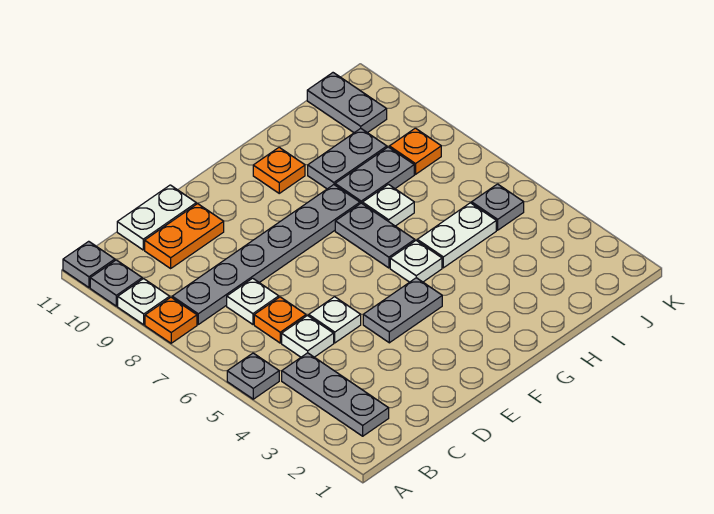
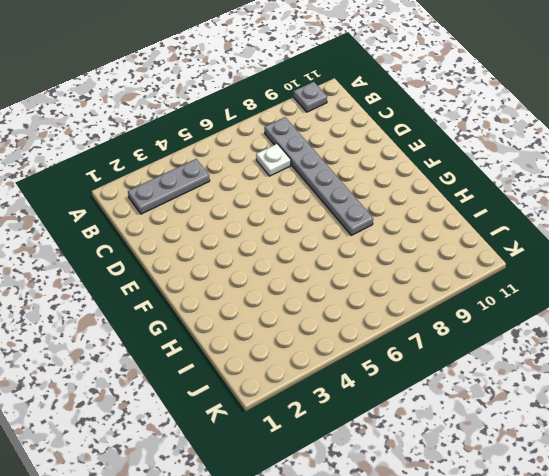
none -> grey plate A5 level 1
none -> orange plate A8 level 1
none -> white plate A9 level 1

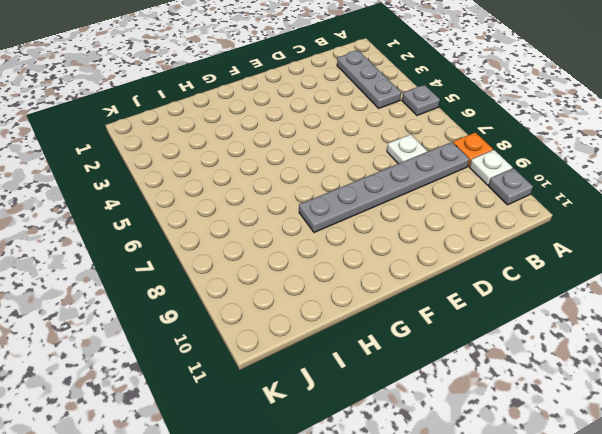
none -> grey plate A11 level 1
none -> white plate C5 level 1
none -> orange plate C6 level 1

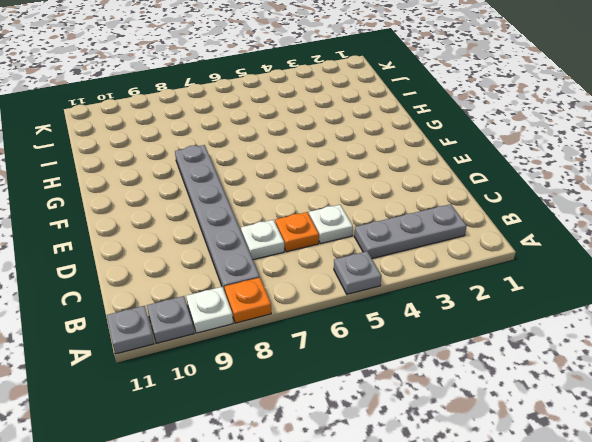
none -> orange plate C10:D10 level 1
none -> white plate C11:D11 level 1
none -> white plate D5 level 1

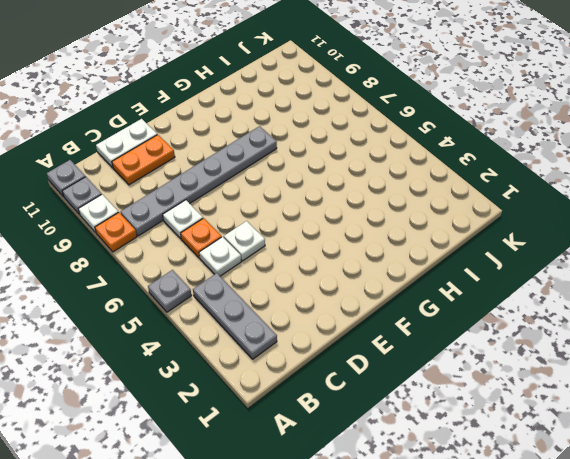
none -> grey plate E4:F4 level 1
none -> white plate G5 level 1
none -> grey plate G6:G7 level 1

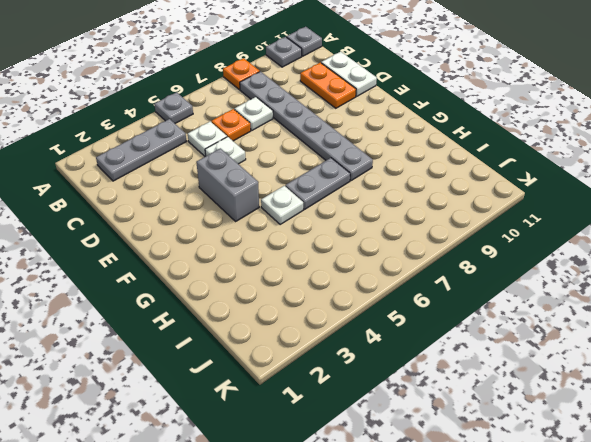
grey brick E4:F4 level 1 -> grey plate E4:F4 level 1
none -> white plate A9 level 1
none -> orange plate G10 level 1
none -> white plate H5:I5 level 1

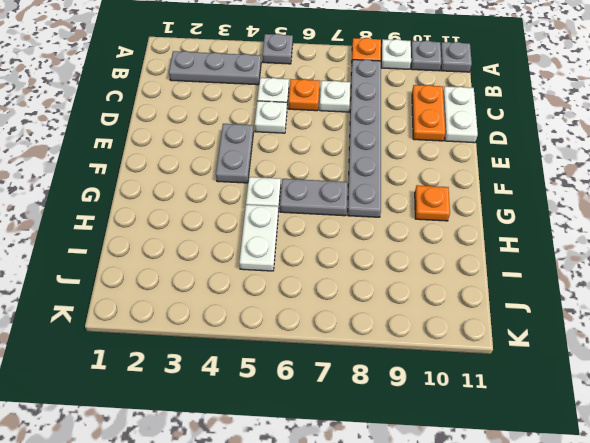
none -> white plate H7 level 1
none -> grey plate H8:I8 level 1
none -> grey plate H9:I9 level 1

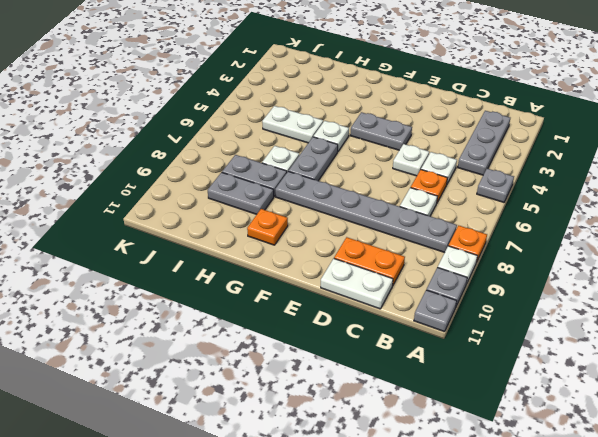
none -> grey plate J5 level 1
none -> orange plate J8 level 1
none -> grey plate J10:J11 level 1

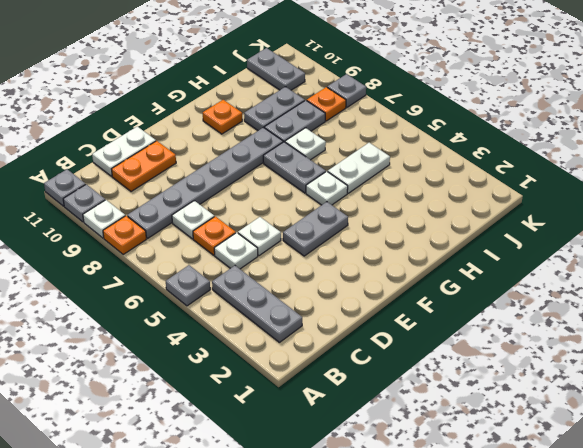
grey plate K8 level 1 -> grey plate J5 level 1

